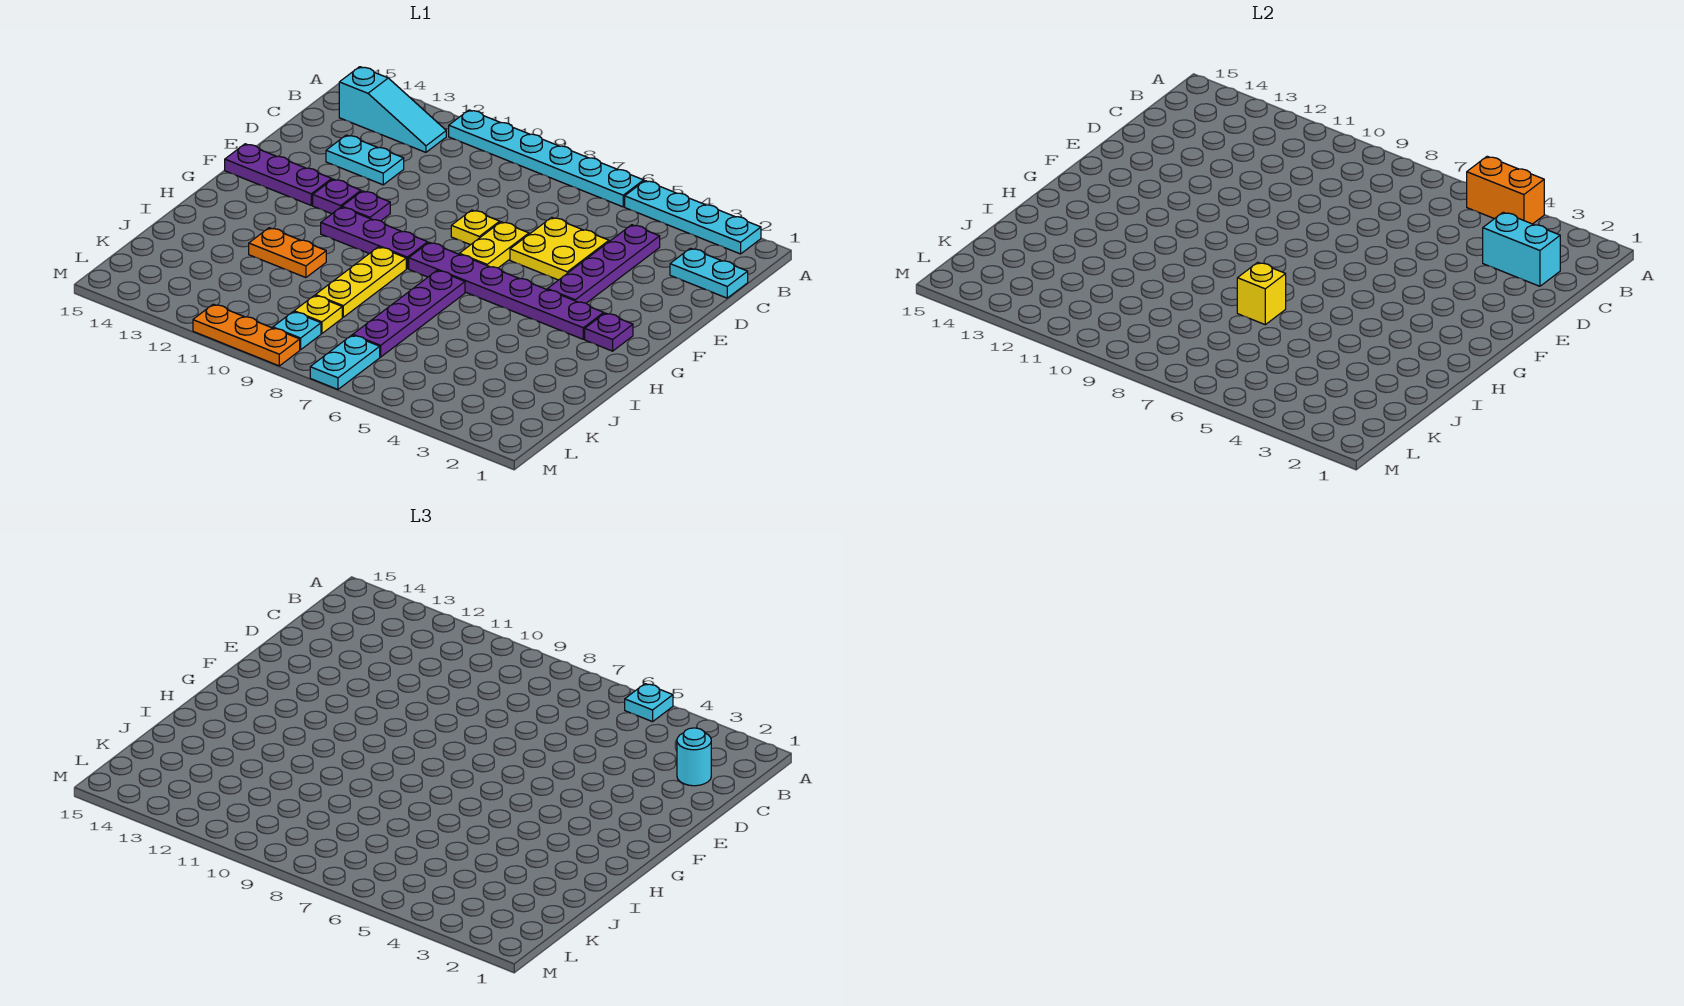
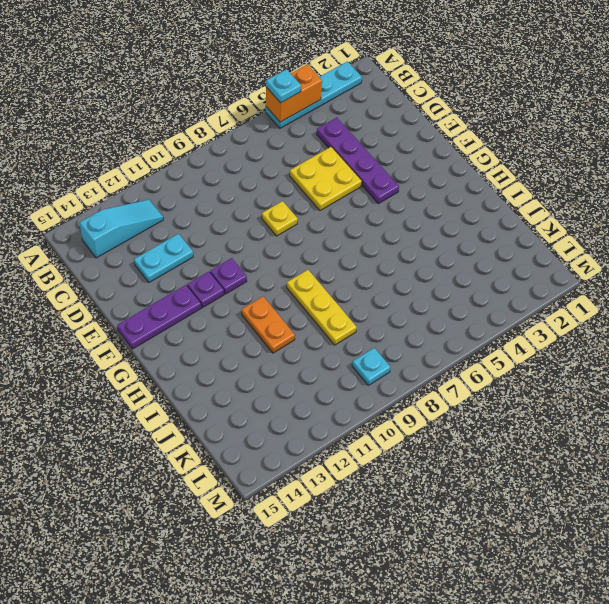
orange plate H11:I11 level 1 -> orange plate I11:I12 level 1
none -> cyan plate A6:A11 level 1
none -> cyan plate C1:C2 level 1
none -> yellow plate E7:F7 level 1

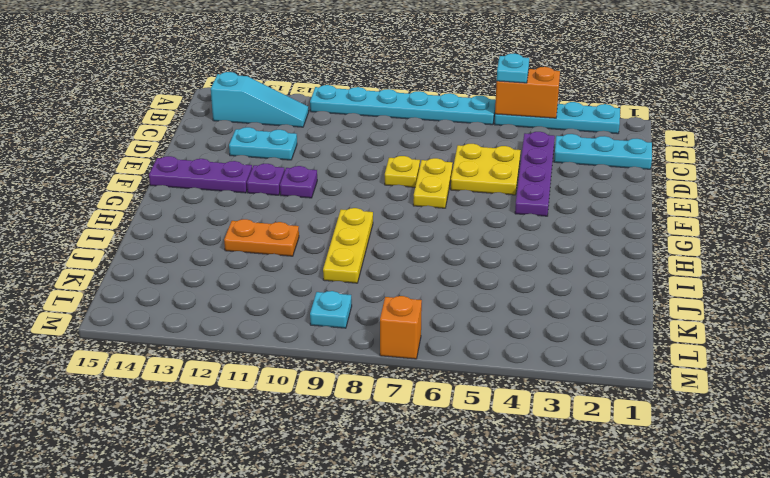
cyan plate C1:C3 level 1 -> cyan plate C1:C2 level 1
orange brick M7 level 1 -> cyan plate L7:M7 level 1
none -> purple plate G2 level 1
none -> purple plate G3:G8 level 1
none -> purple plate G9:G11 level 1

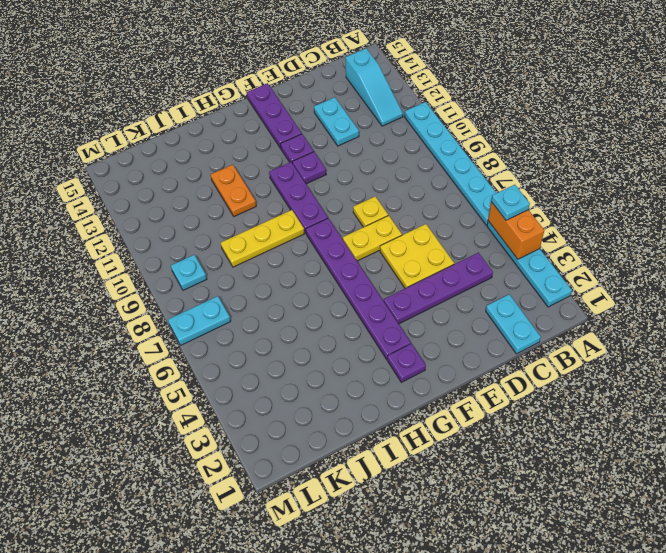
none -> purple plate H7:K7 level 1
none -> yellow plate K9 level 1
none -> orange plate M9:M11 level 1

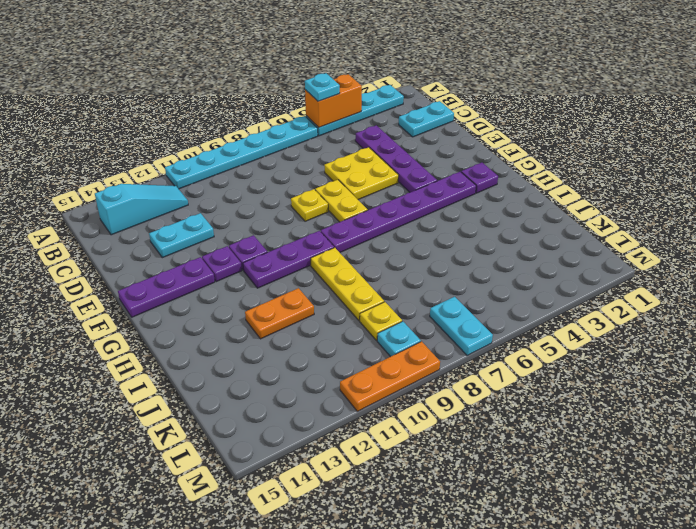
none -> purple plate H7:K7 level 1
none -> cyan brick C2:C3 level 2
none -> yellow brick I7 level 2

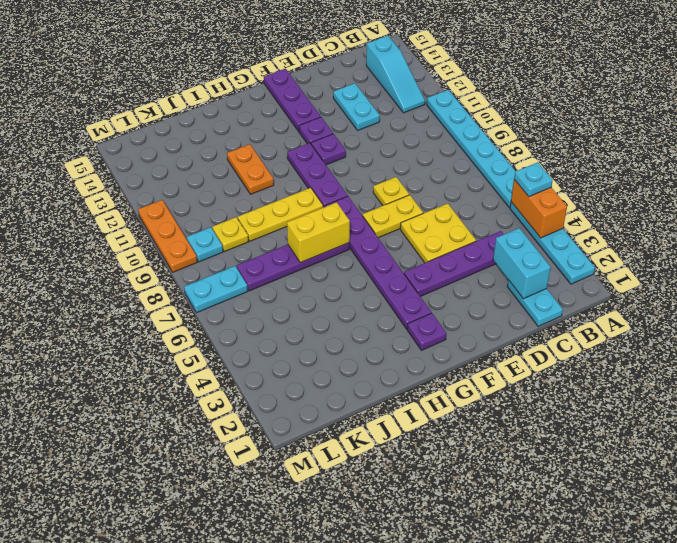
yellow brick H7:I7 level 2 -> yellow brick I7 level 2
none -> cyan round brick C2 level 3

